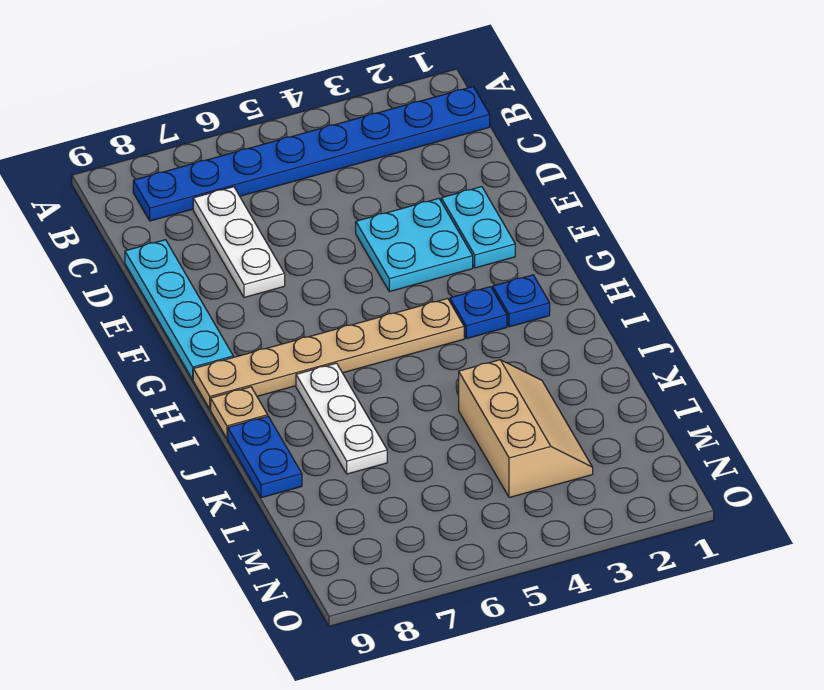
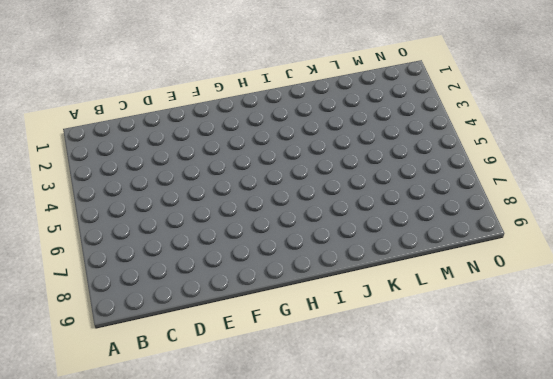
none -> blue plate B1:B8 level 1
none -> white plate C7:E7 level 1
none -> cyan plate D9:G9 level 1

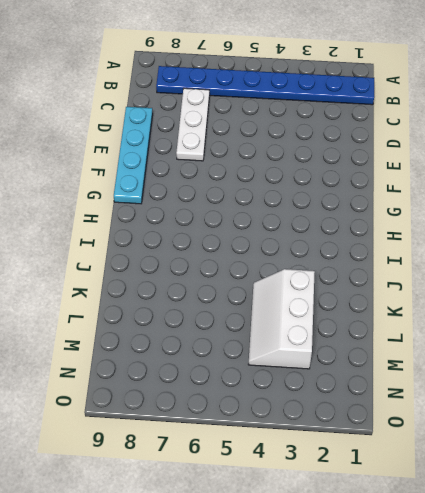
white slope K3:M4 level 1 top 3 -> tan slope K3:M4 level 1 top 4
none -> cyan plate E2:F2 level 1
none -> cyan plate E3:F4 level 1
none -> blue plate H2 level 1

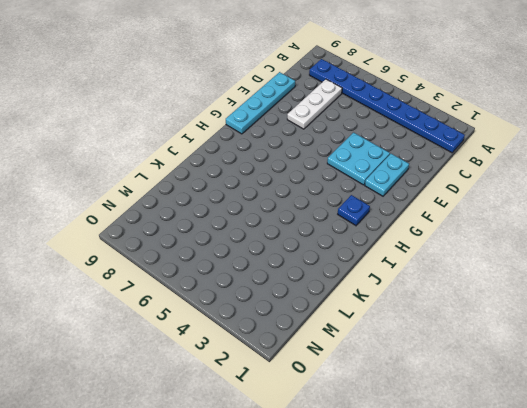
none -> blue plate H3 level 1
none -> tan plate H4:H9 level 1
none -> white plate I7:K7 level 1

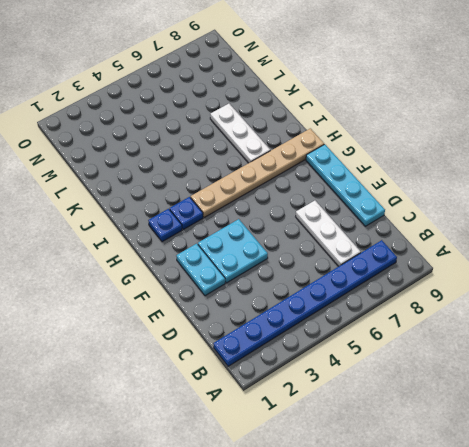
none -> tan plate I9 level 1
none -> blue plate J9:K9 level 1
none -> tan slope K3:M4 level 1 top 4

